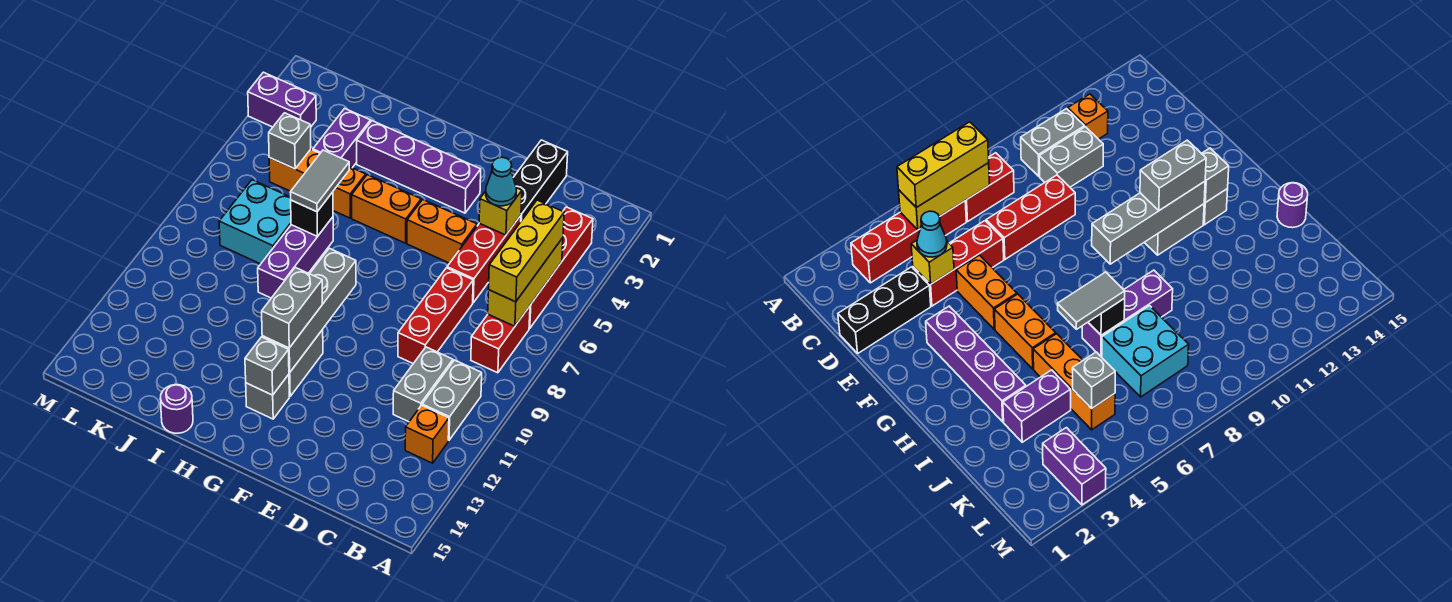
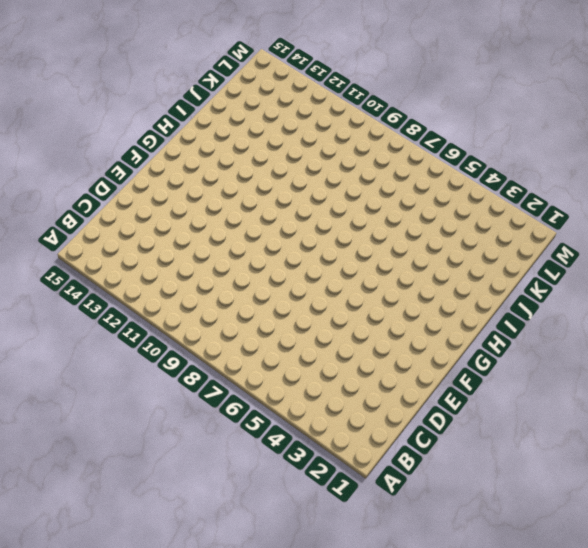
none -> red brick B3:B6 level 1
none -> red brick B7:B8 level 1
none -> grey brick B10:B11 level 1

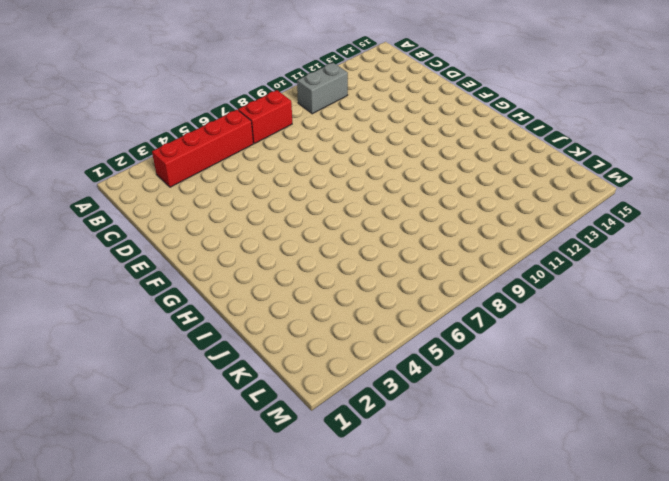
none -> orange brick B12 level 1
none -> grey brick C10:C11 level 1
none -> black brick D1:D3 level 1

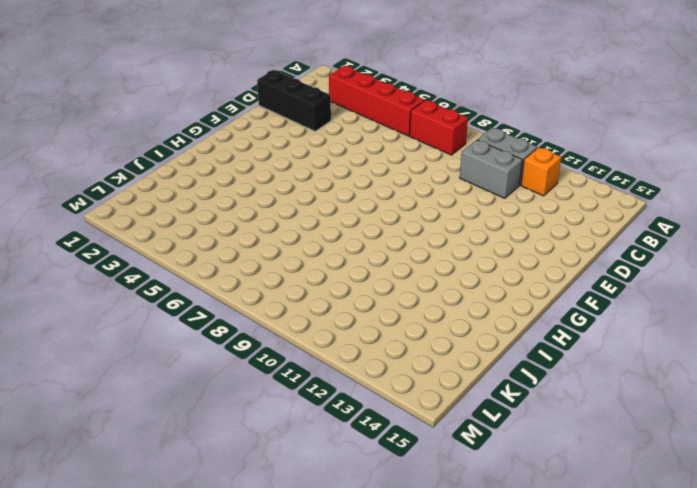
none -> red brick D4:D6 level 1
none -> red brick D7:D9 level 1
none -> orange brick E5:F5 level 1

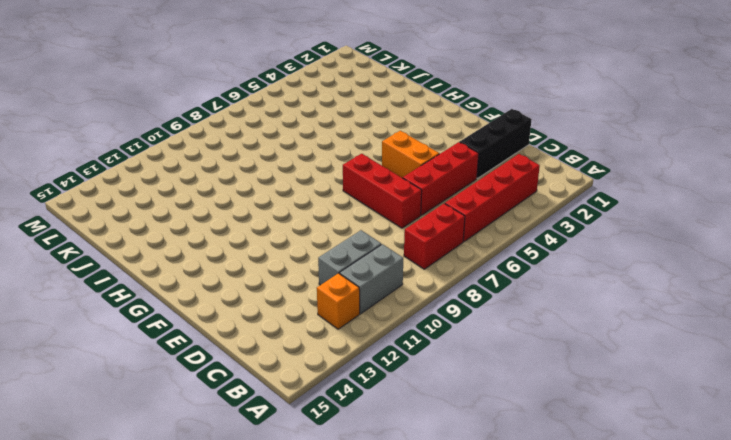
red brick D7:F7 level 1 -> red brick D7:D9 level 1
none -> purple brick F3:I3 level 1
none -> orange brick G5:H5 level 1
none -> grey brick G11:G12 level 1

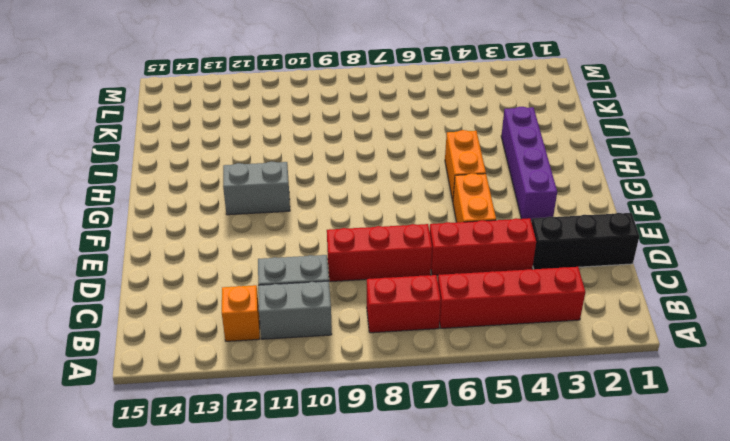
none -> grey brick G13 level 1
none -> orange brick I5:K5 level 1
none -> purple brick I7:I9 level 1

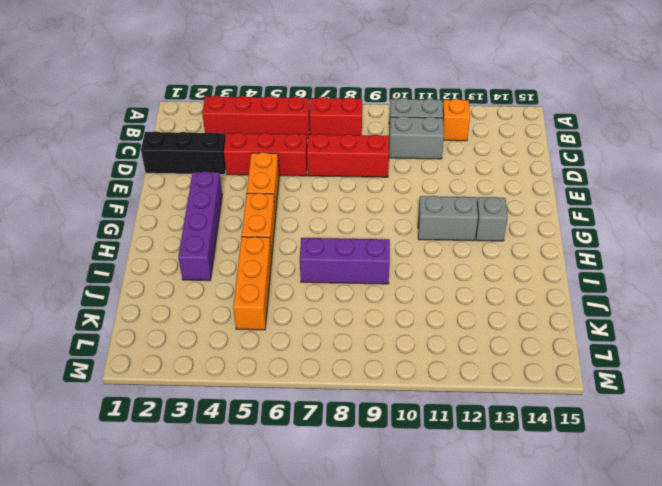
none -> purple round brick I15 level 1
none -> purple brick J3:J4 level 1
none -> cyan brick J7:K8 level 1

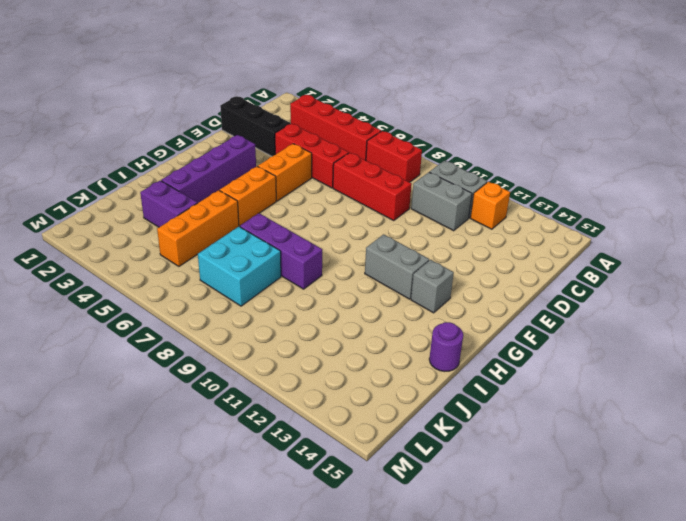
none -> purple brick L3:M3 level 1
none -> yellow brick B5:B7 level 2
none -> yellow brick D4 level 2

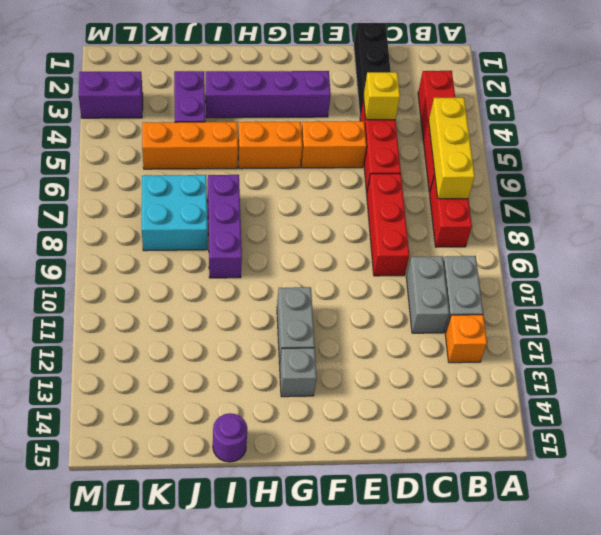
none -> grey brick G9:G12 level 2
none -> grey brick G13 level 2
none -> black brick I7 level 2

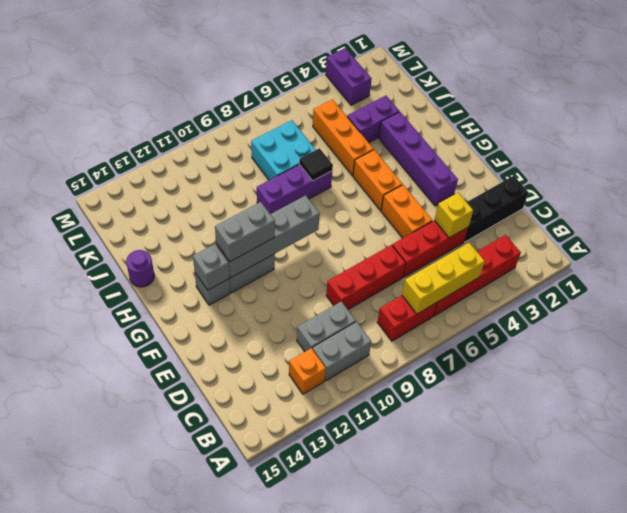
black tile I7 level 2 -> black brick I7 level 2
none -> grey brick K5 level 2
none -> yellow brick B5:B7 level 3
none -> cyan cone D4 level 3

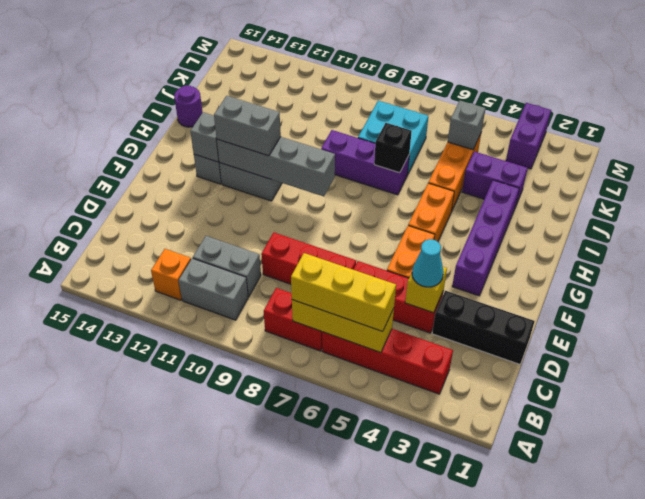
none -> grey tile I6:I7 level 3

